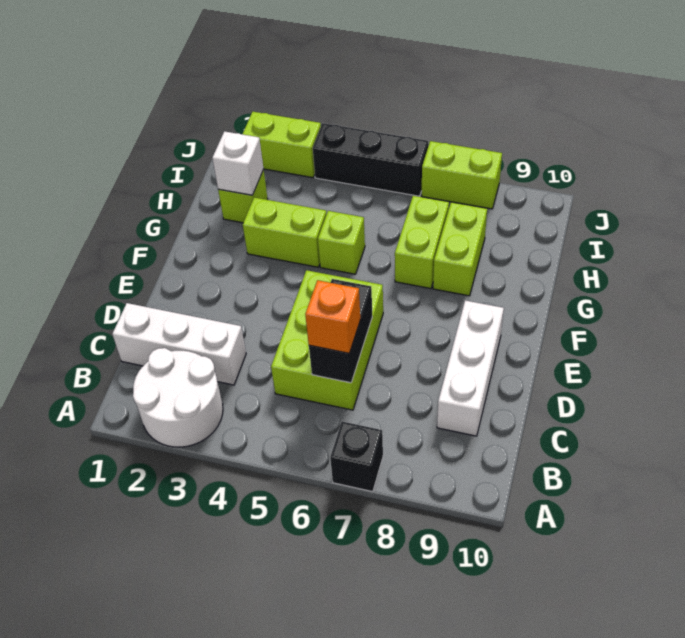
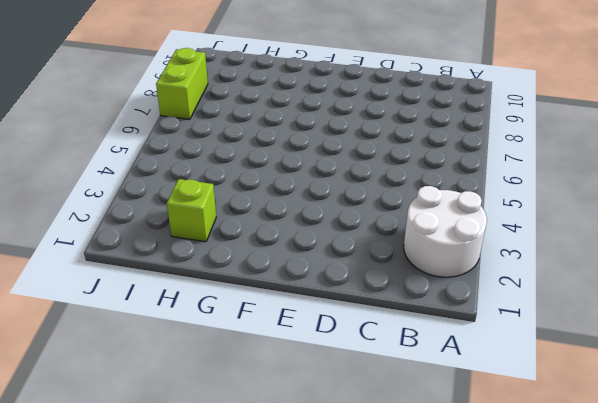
none -> black brick A7 level 1
none -> white brick C1:C3 level 1
none -> lime brick C5:E6 level 1

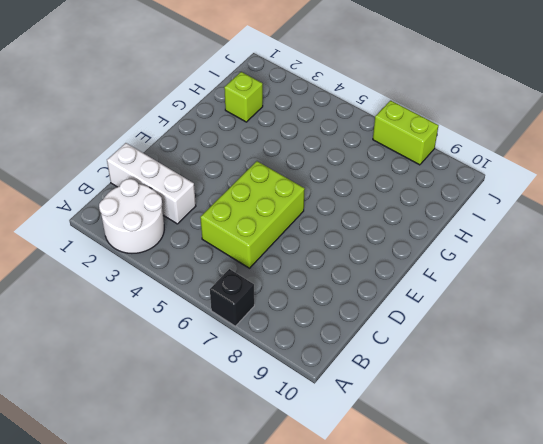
none -> white brick C9:E9 level 1
none -> lime brick G3:G4 level 1
none -> lime brick G5 level 1

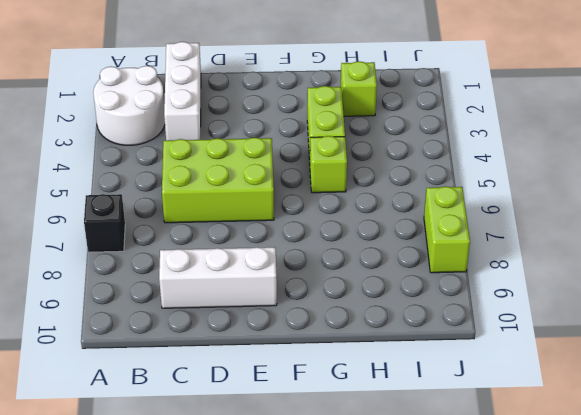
none -> lime brick G7:H7 level 1
none -> lime brick G8:H8 level 1
none -> lime brick J2:J3 level 1

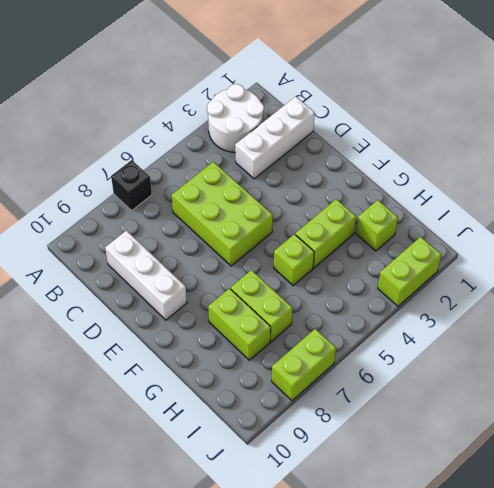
none -> black brick J4:J6 level 1
none -> black brick C6:D6 level 2
none -> white brick H2 level 2

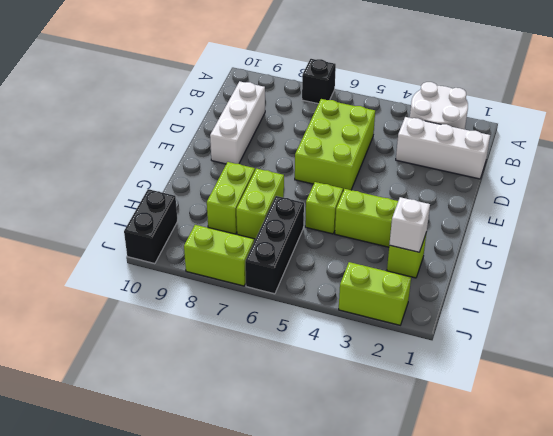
black brick H6:J6 level 1 -> black brick J4:J6 level 1
black brick I10:J10 level 1 -> black brick C6:D6 level 2
none -> orange brick C6 level 3

